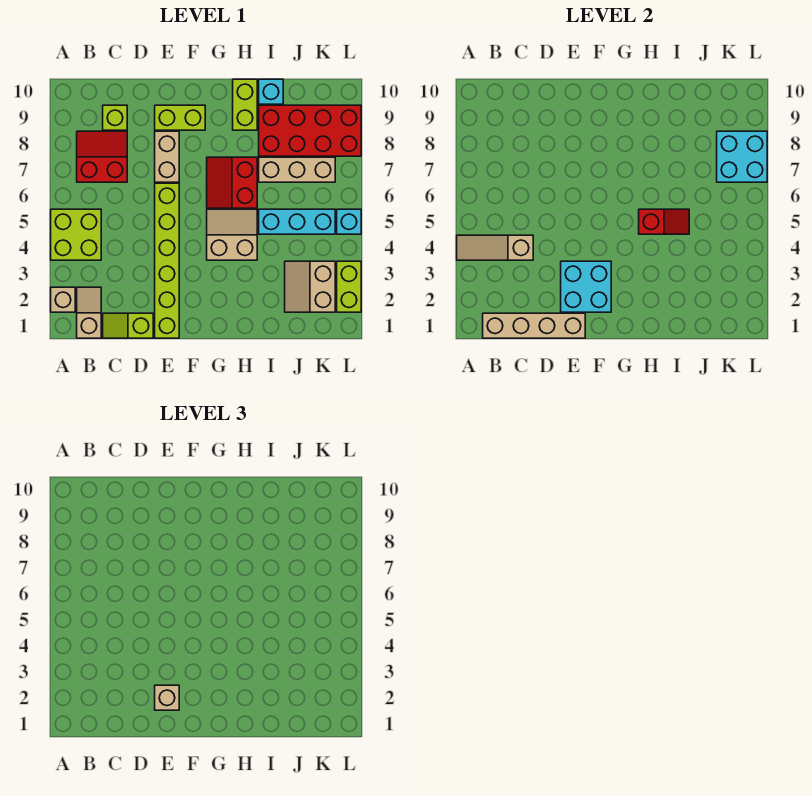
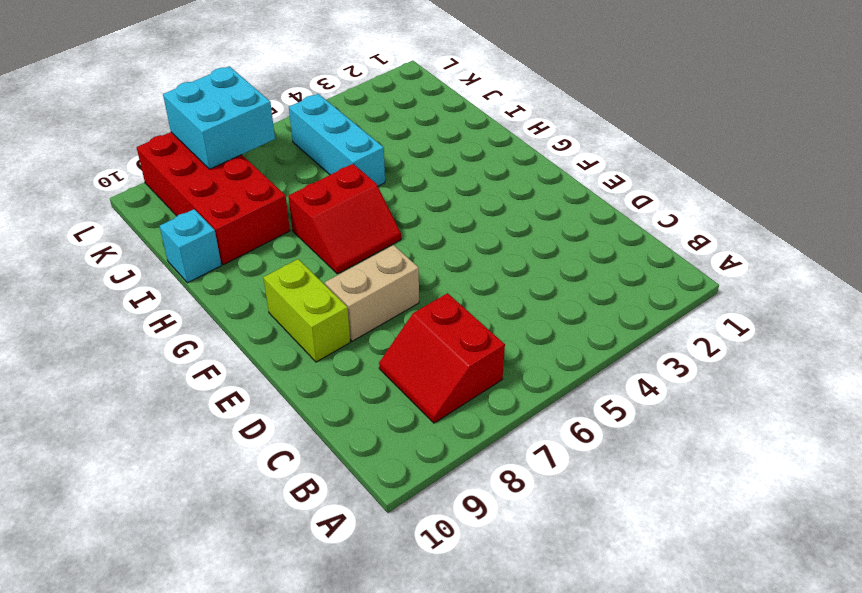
none -> tan brick A2 level 1
none -> lime brick A4:B5 level 1
none -> tan slope B1:B2 level 1 top 1

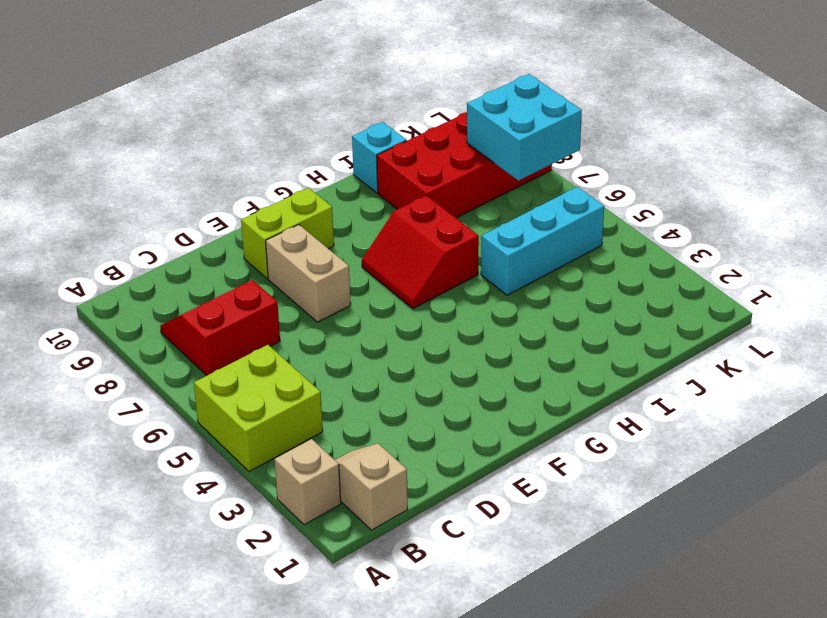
none -> lime slope C1:D1 level 1 top D
none -> lime brick C9 level 1
none -> lime brick E1:E6 level 1

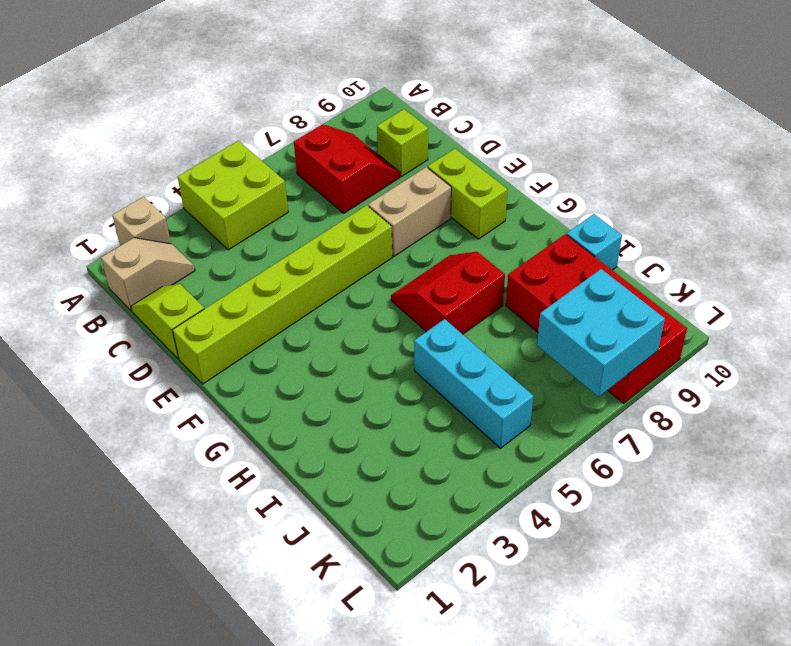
none -> tan slope G4:H5 level 1 top 4
none -> lime brick H9:H10 level 1
none -> tan brick I7:K7 level 1

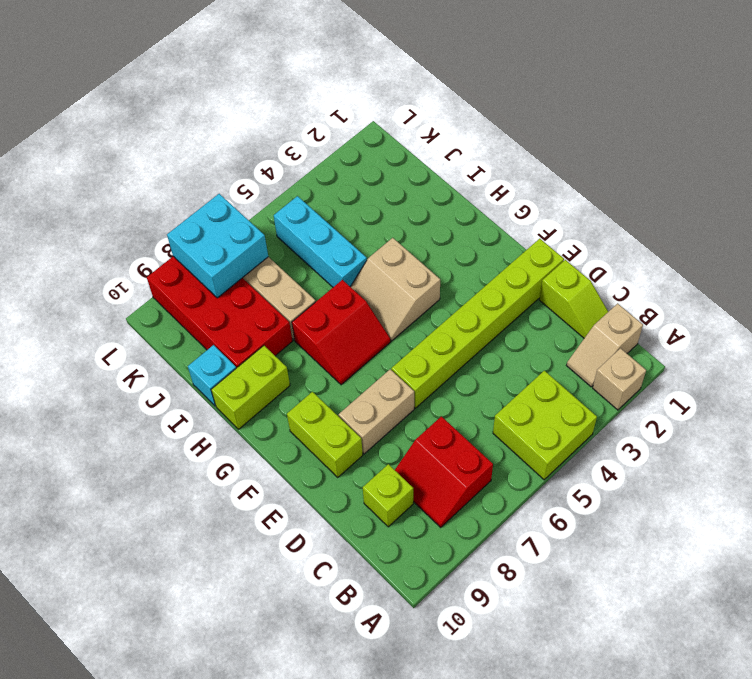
none -> tan slope J2:K3 level 1 top K
none -> lime brick L2:L3 level 1
none -> cyan brick L5 level 1

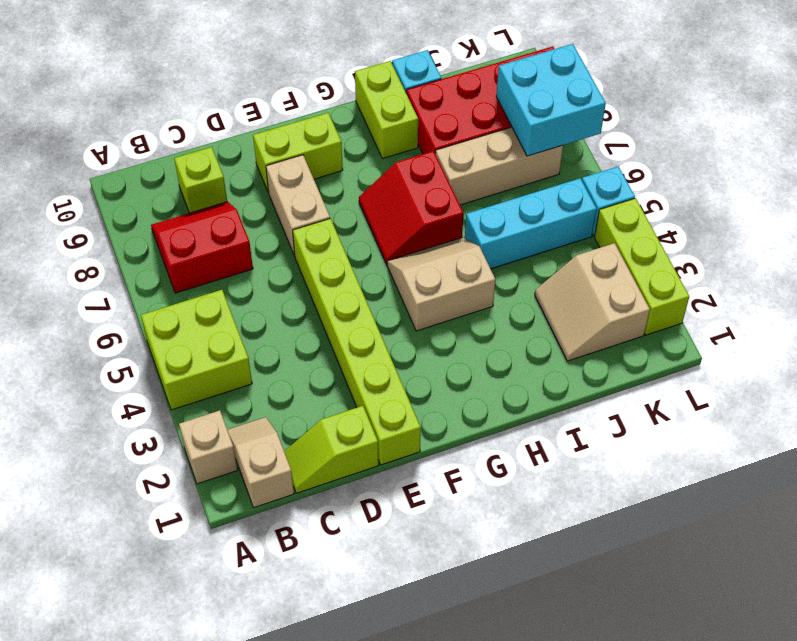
lime brick L2:L4 level 1 -> lime brick L2:L3 level 1
none -> tan slope A4:C4 level 2 top C
none -> tan brick B1:E1 level 2
none -> cyan brick E2:F3 level 2

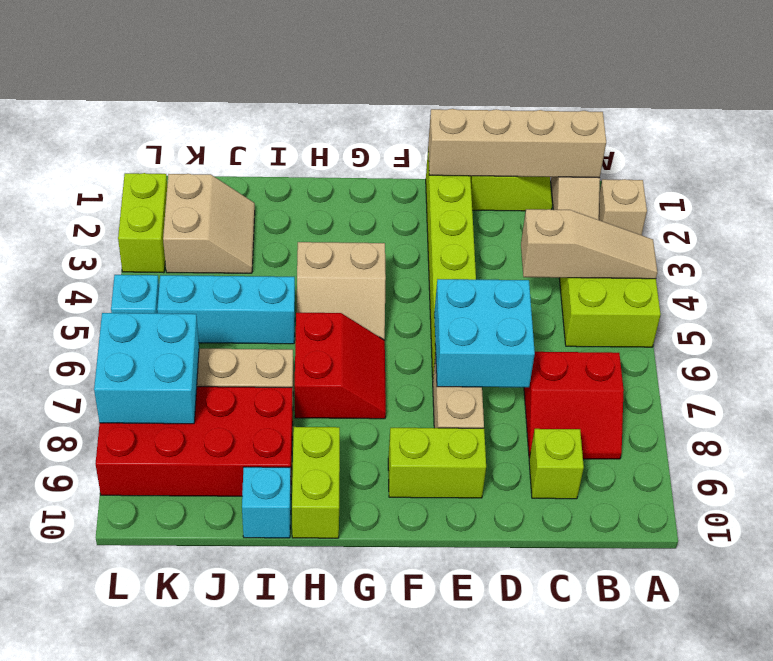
cyan brick D6:E7 level 2 -> cyan brick E2:F3 level 2
none -> red slope H5:I5 level 2 top H
none -> tan brick E2 level 3

